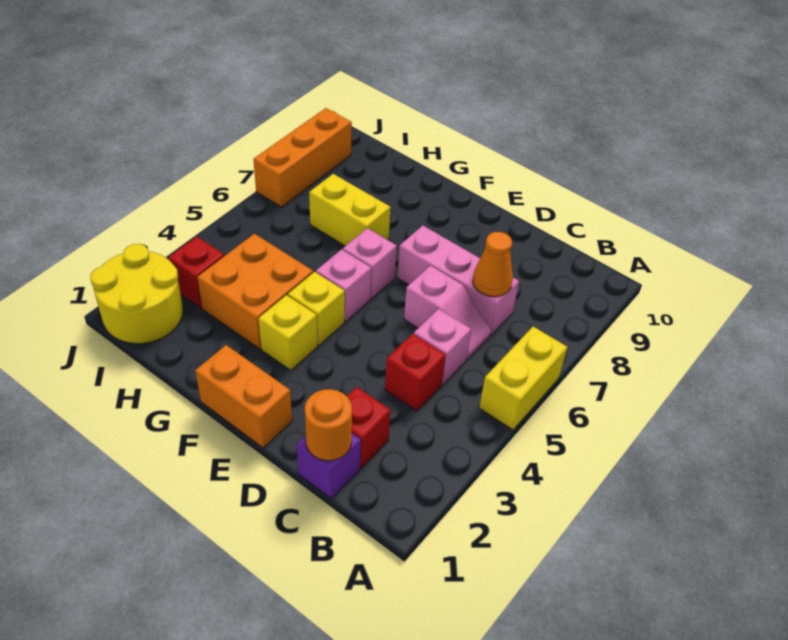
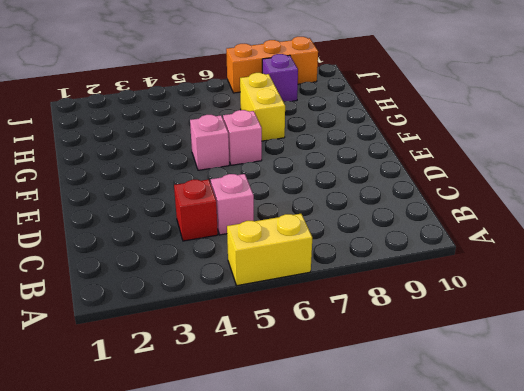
purple brick I8 level 1 -> purple brick C1 level 1
none -> red brick C2 level 1
none -> pink slope C6:D6 level 1 top D
none -> pink brick C7:E7 level 1

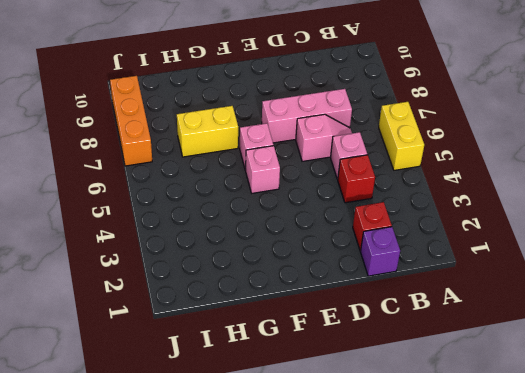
none -> orange brick E1:F1 level 1
none -> yellow brick F3 level 1
none -> yellow brick F4 level 1

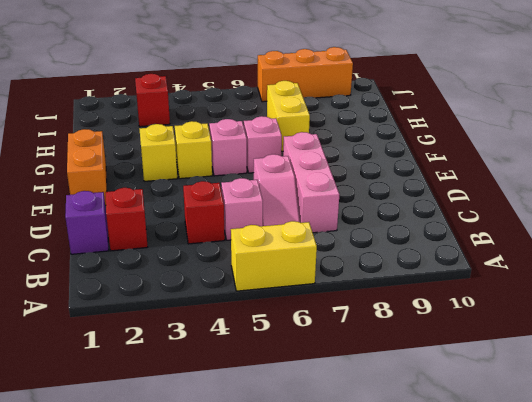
none -> orange brick G3:H4 level 1
none -> yellow round brick I1:J2 level 1
none -> orange round brick C1 level 2

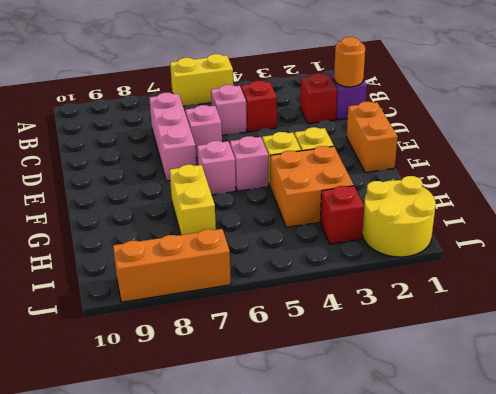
none -> orange cone C7 level 2

